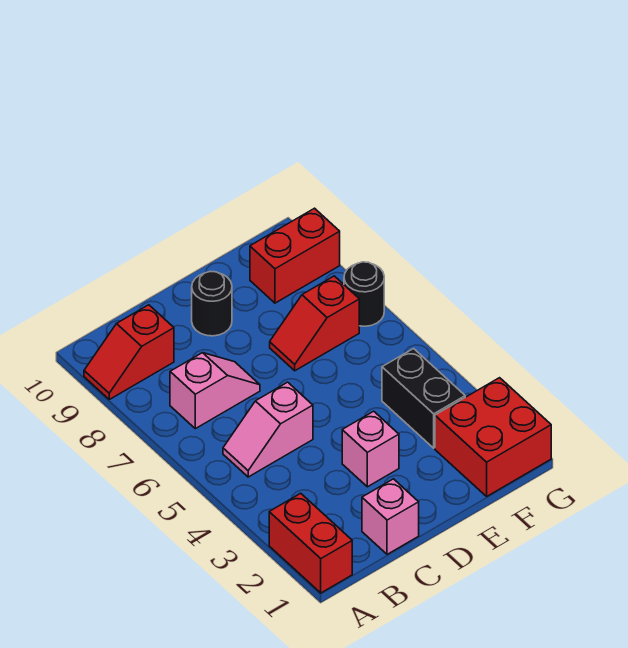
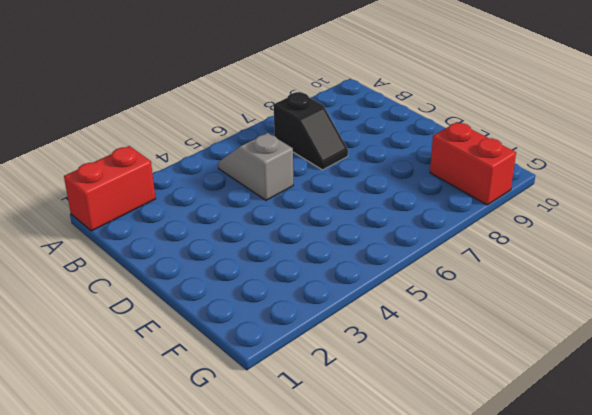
grey slope B5:C5 level 1 top C -> pink slope B5:C5 level 1 top C
black slope B7:C7 level 1 top B -> pink slope B7:C7 level 1 top B
none -> red slope A9:B9 level 1 top B
none -> pink brick C1 level 1
none -> pink brick D3 level 1

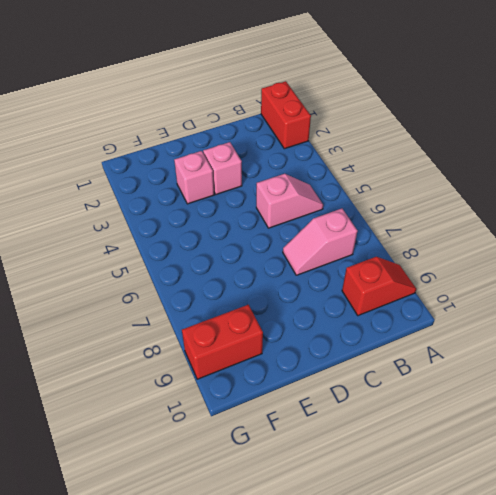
pink brick E3 level 1 -> pink brick C1 level 1
none -> black round brick D9 level 1
none -> red slope E7:F7 level 1 top F
none -> red brick F1:G2 level 1

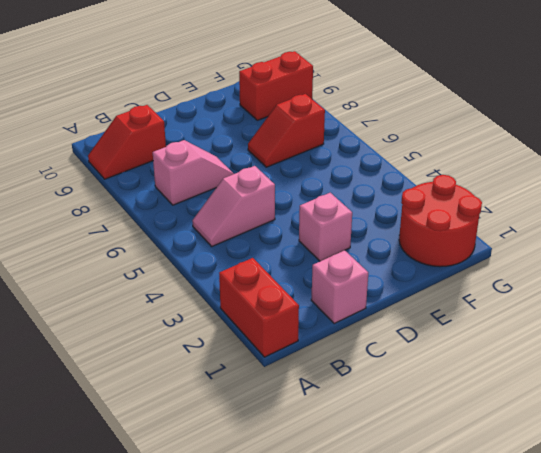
red round brick F1:G2 level 1 -> red brick F1:G2 level 1
none -> black round brick D9 level 1
none -> black brick F3:F4 level 1
none -> black round brick G7 level 1

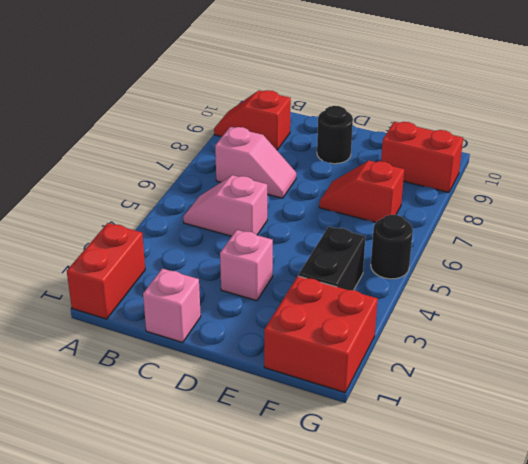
black round brick G5 level 1 -> black round brick G7 level 1

